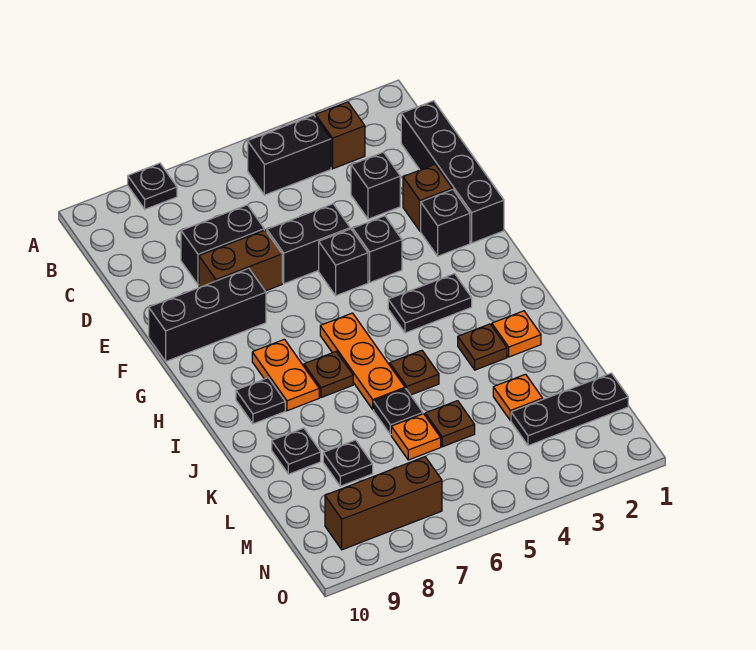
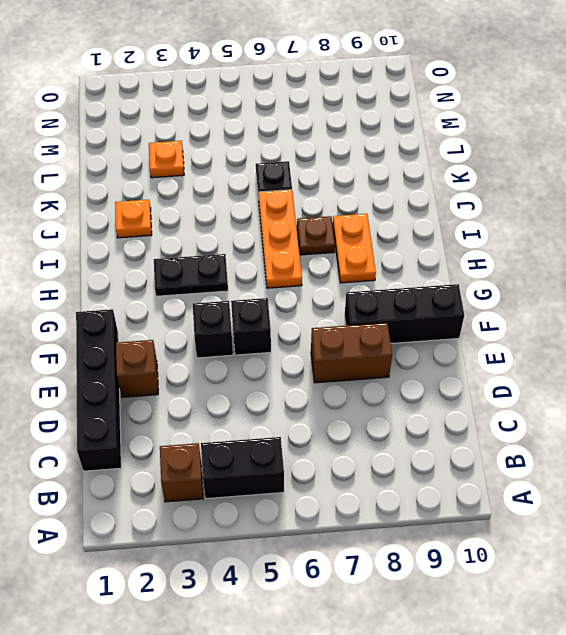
none -> black plate A8 level 1
none -> black brick D3 level 1
none -> black brick D7:D8 level 1

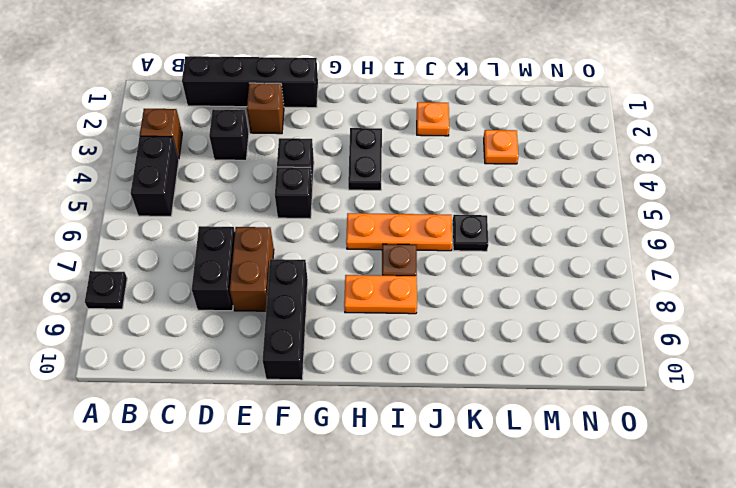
none -> black brick E5:E6 level 1
none -> black brick F2 level 1
none -> black plate I9 level 1

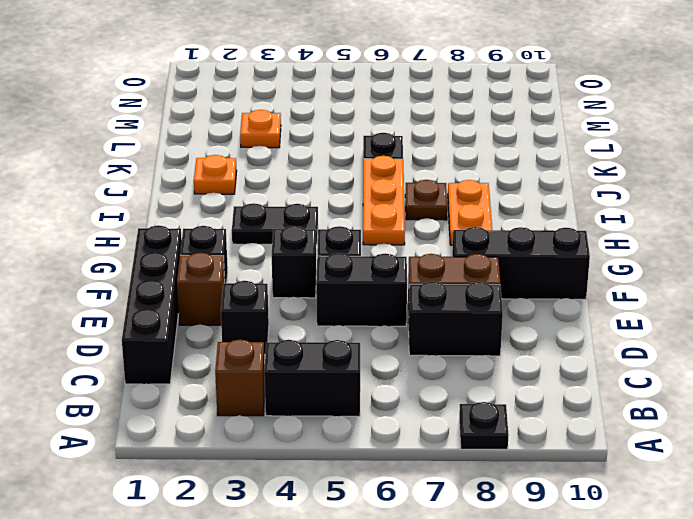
none -> black plate I9 level 1
none -> brown plate J3 level 1
none -> brown plate J5 level 1

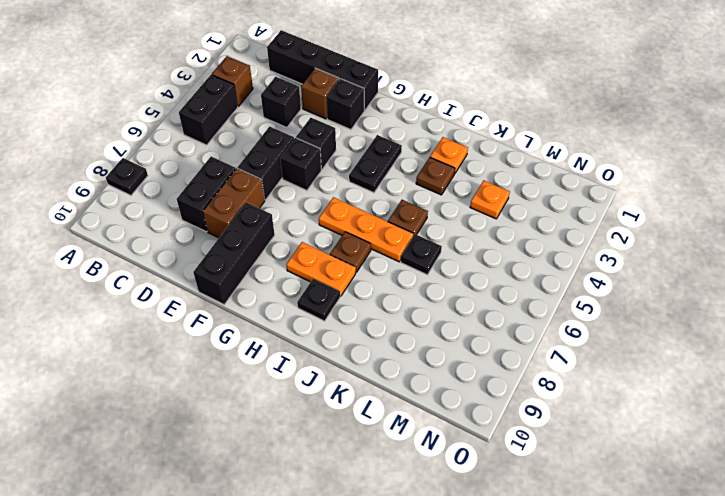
none -> black plate K9 level 1
none -> brown plate L5 level 1
none -> orange plate L6 level 1

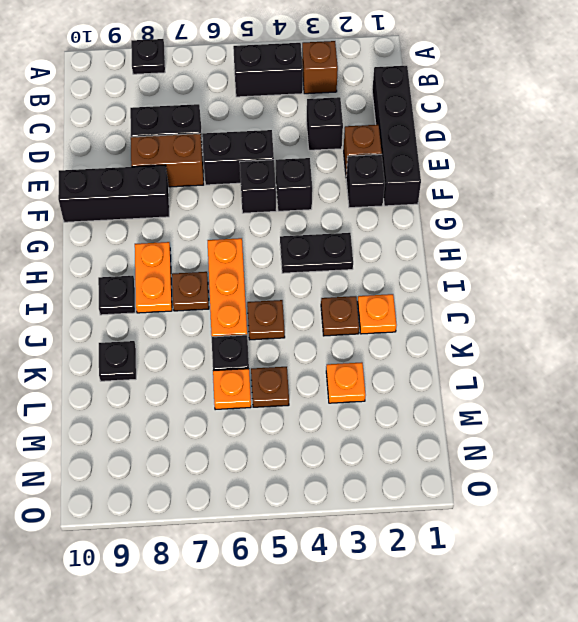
none -> black plate L8 level 1
none -> black plate M1:M3 level 1
none -> brown brick N7:N9 level 1

